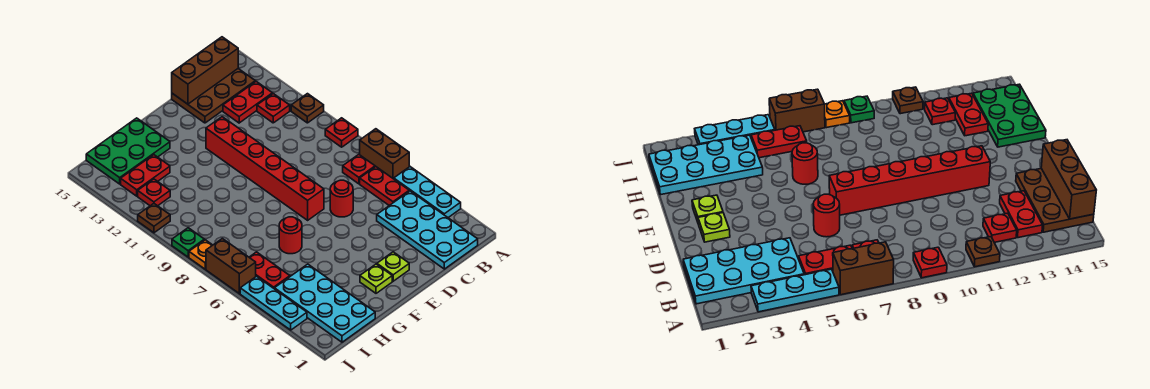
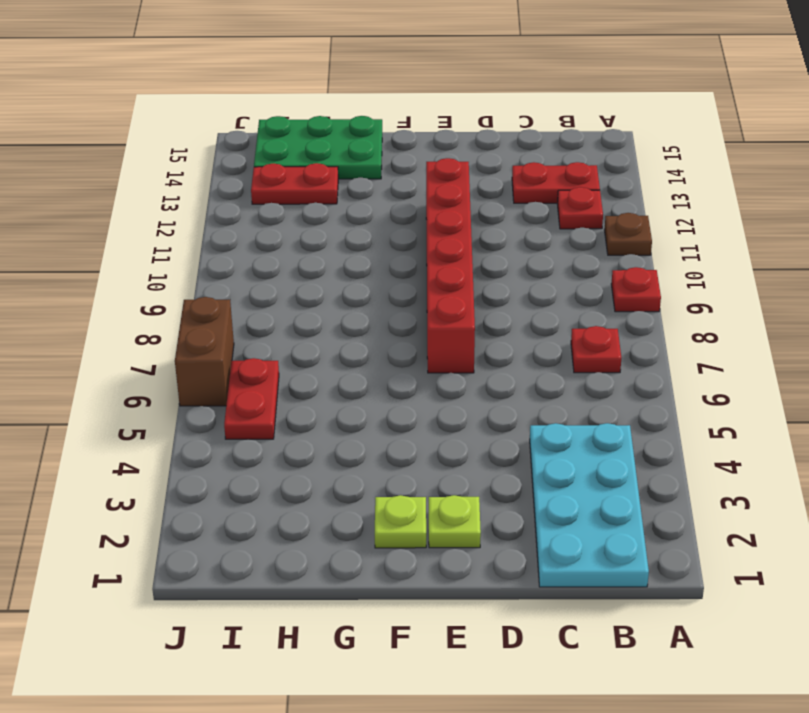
none -> cyan plate A3:A5 level 1
none -> brown brick A6:A7 level 1
none -> red plate B5:B6 level 1

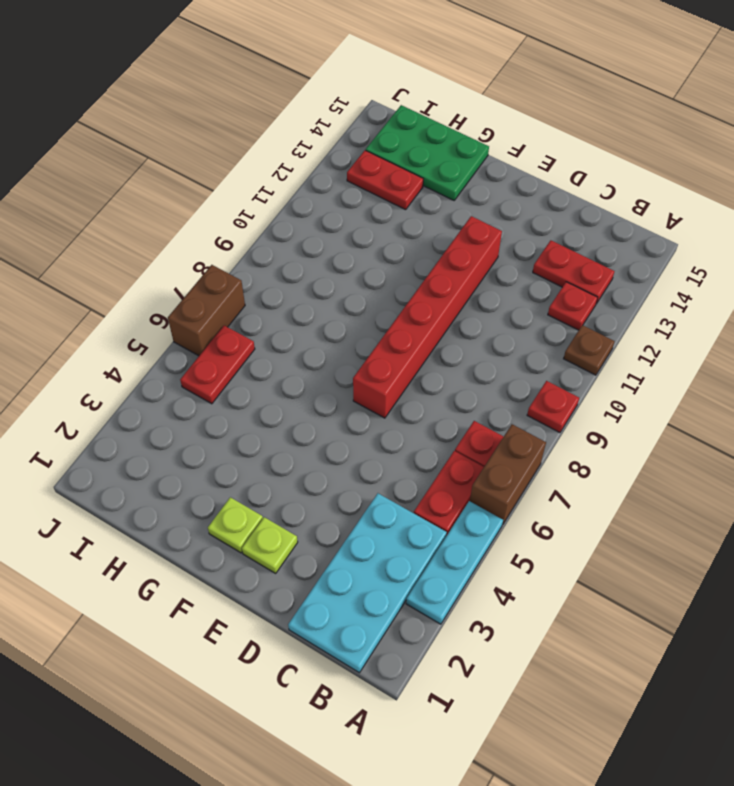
none -> brown plate B14:D15 level 1
none -> red round brick D6 level 1
none -> red round brick G6 level 1

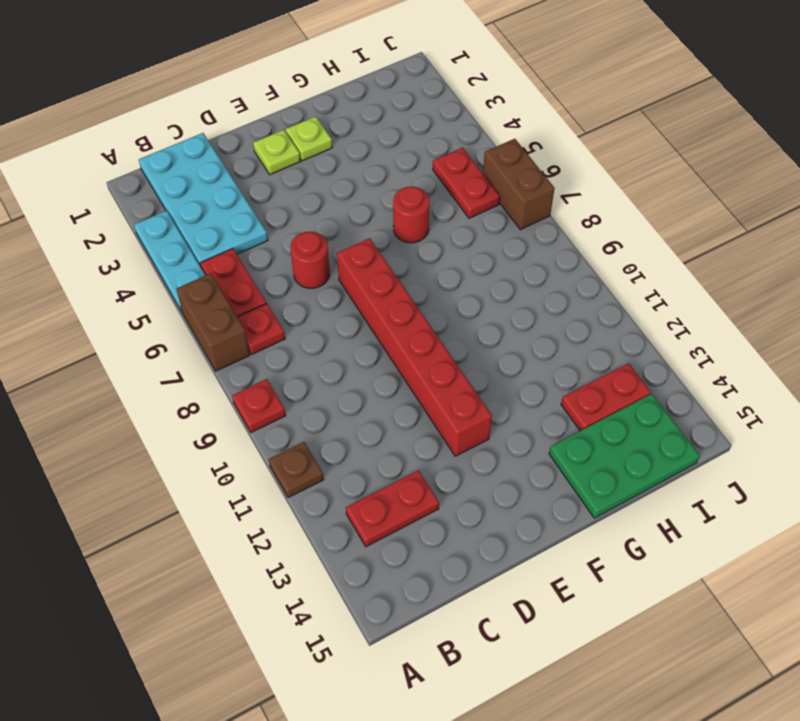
none -> red plate B12 level 1
none -> brown plate B14:D15 level 1
none -> cyan plate H1:I4 level 1

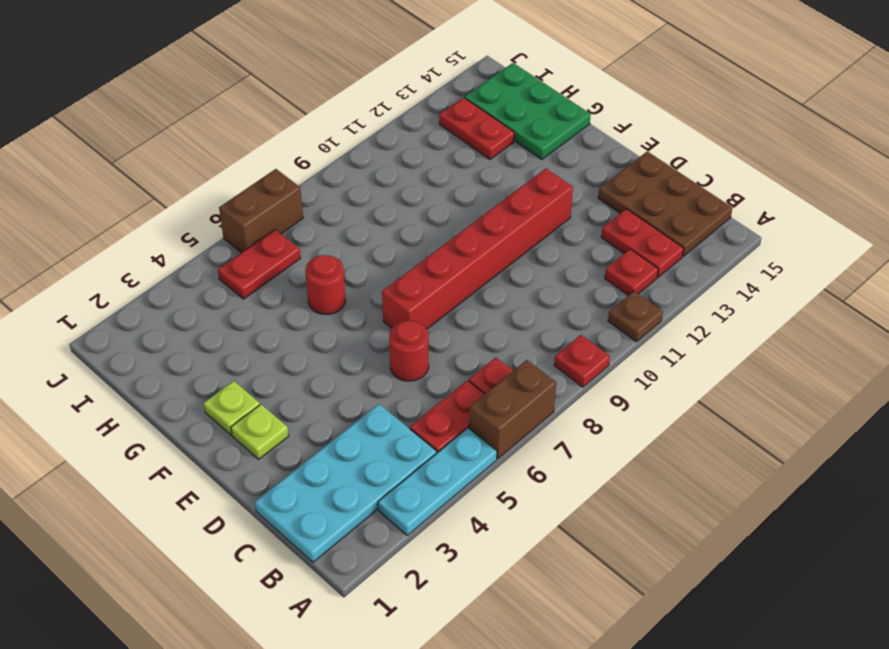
none -> cyan plate H1:I4 level 1
none -> red plate I12 level 1
none -> cyan plate J3:J5 level 1

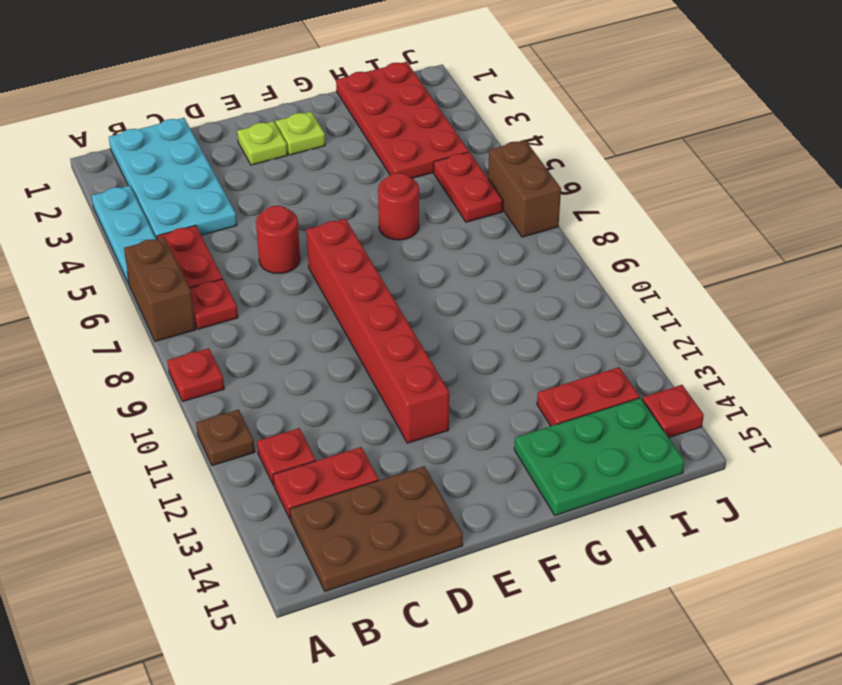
red plate H1:I4 level 1 -> cyan plate H1:I4 level 1
red plate J14 level 1 -> red plate I12 level 1
none -> cyan plate J3:J5 level 1
none -> orange plate J8 level 1
none -> green plate J9 level 1

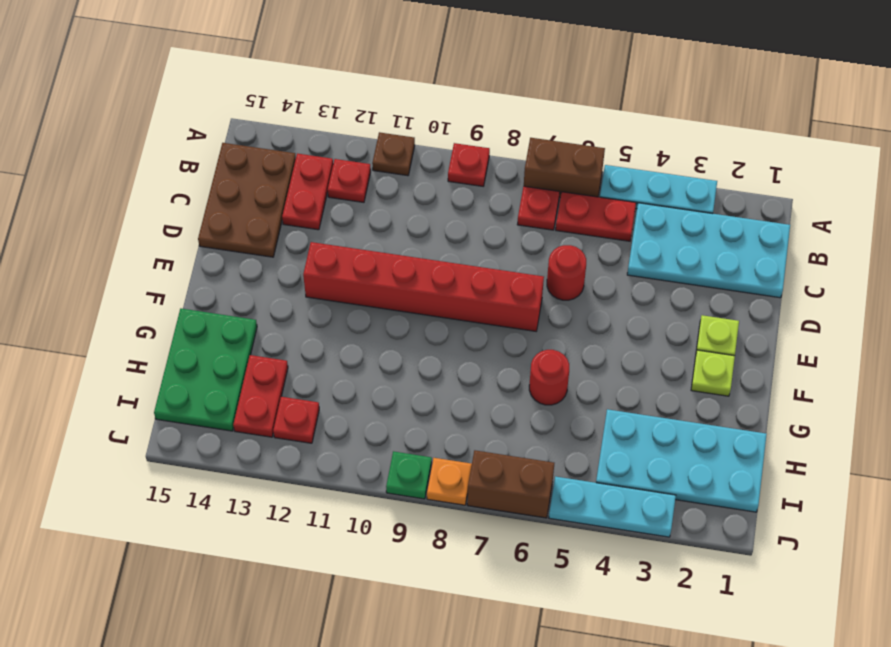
none -> red plate I5:I6 level 1
none -> brown plate J11 level 1
none -> brown brick B15:D15 level 2

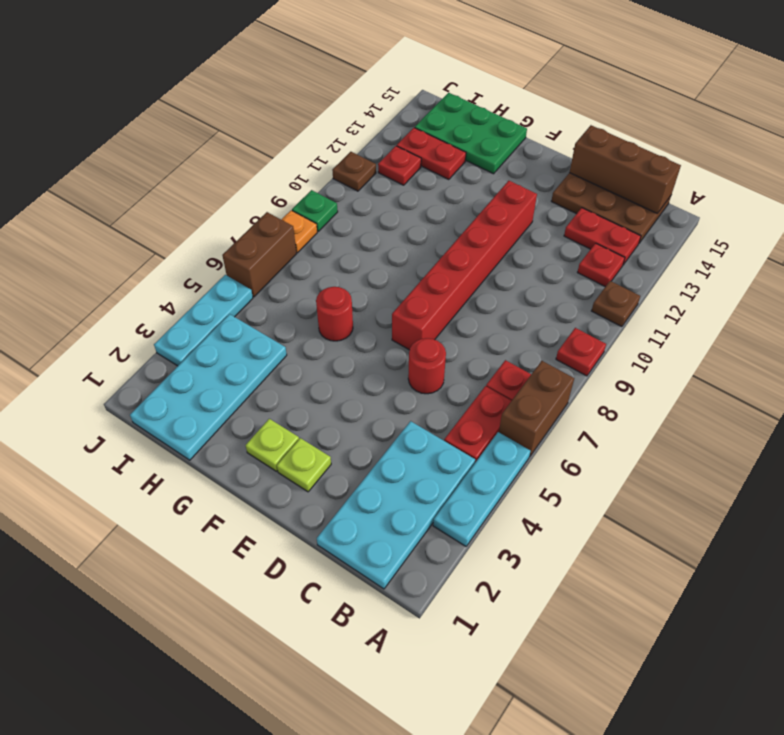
none -> red plate I5:I6 level 1

